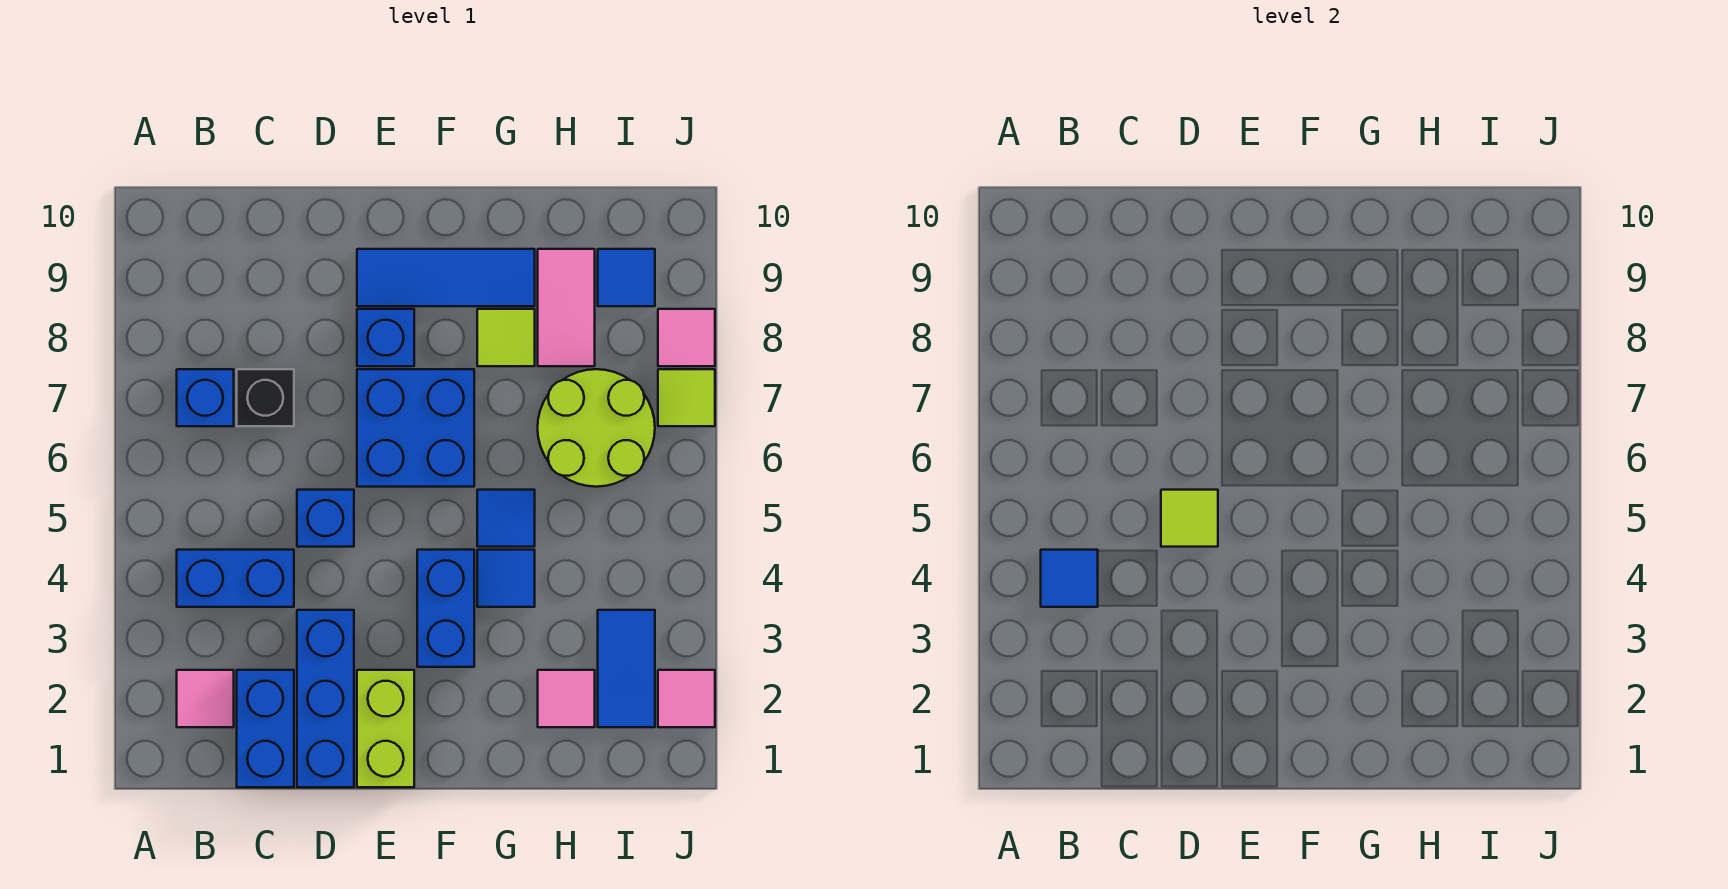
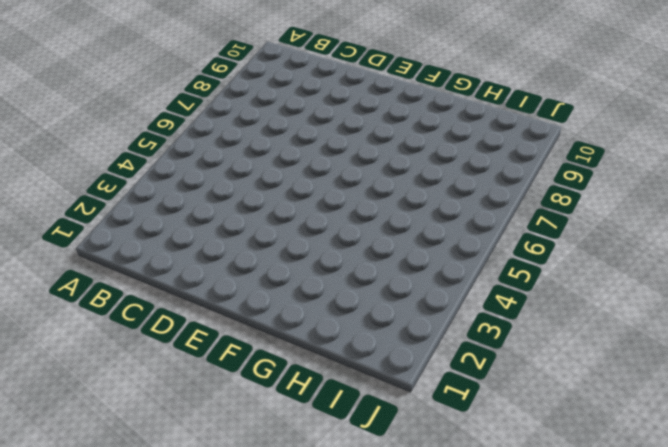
none -> pink tile B2 level 1
none -> blue brick B4:C4 level 1
none -> blue brick B7 level 1

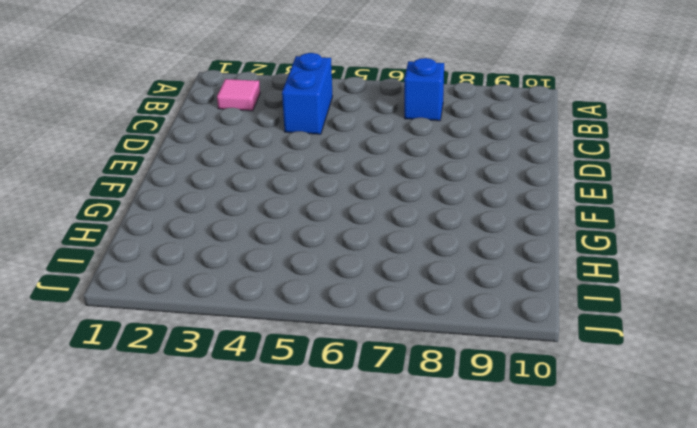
none -> blue brick C1:C2 level 1
none -> black brick C7 level 1
none -> blue brick D1:D3 level 1

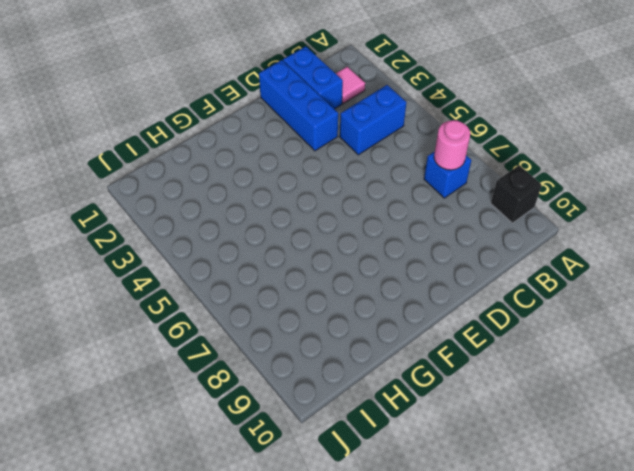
black brick A9 level 1 -> black brick C7 level 1
pink round brick B7 level 2 -> none
none -> blue brick D5 level 1
none -> lime brick E1:E2 level 1
none -> blue brick E6:F7 level 1

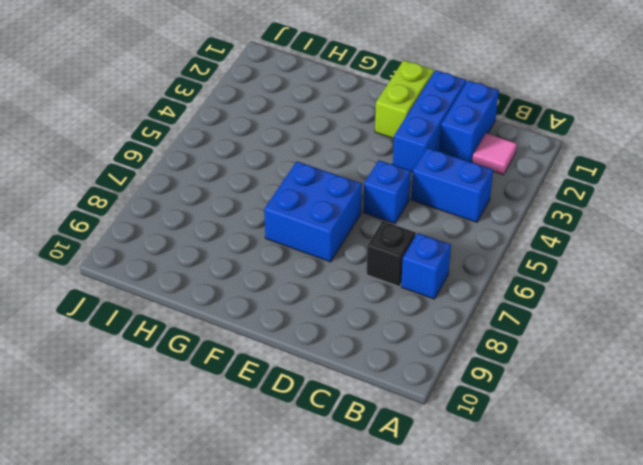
none -> blue brick E8 level 1
none -> blue tile E9:G9 level 1
none -> blue brick F3:F4 level 1

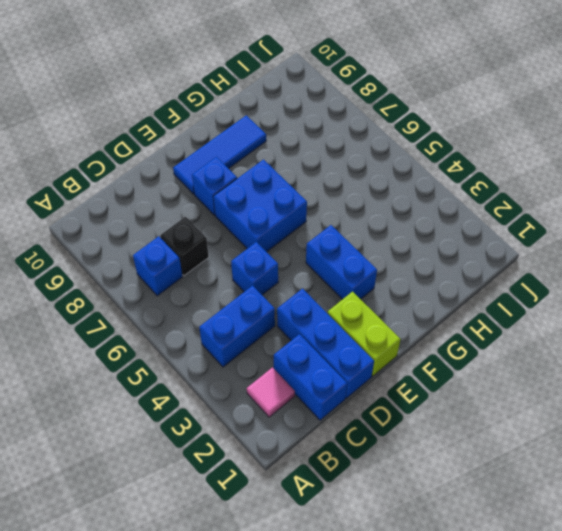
none -> blue tile G4 level 1
none -> blue tile G5 level 1
none -> lime tile G8 level 1

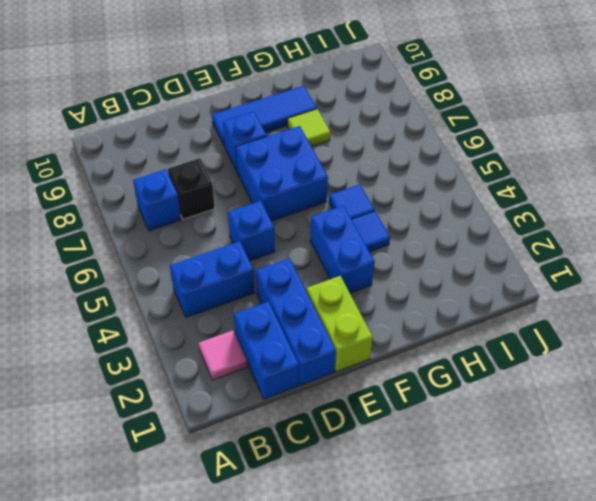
none -> pink tile H2 level 1
none -> lime round brick H6:I7 level 1
none -> pink tile H8:H9 level 1

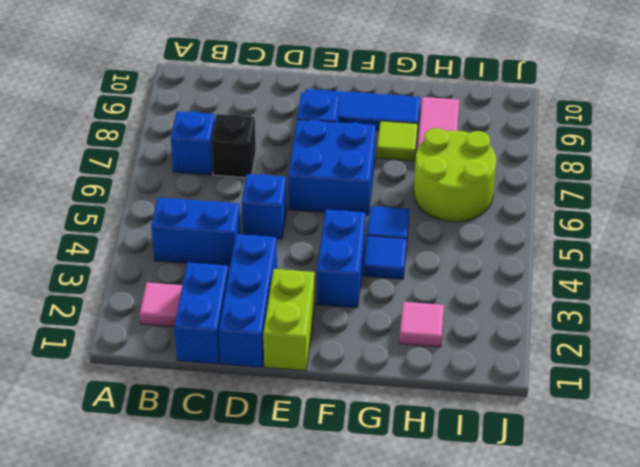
none -> blue tile I2:I3 level 1
none -> blue tile I9 level 1
none -> pink tile J2 level 1

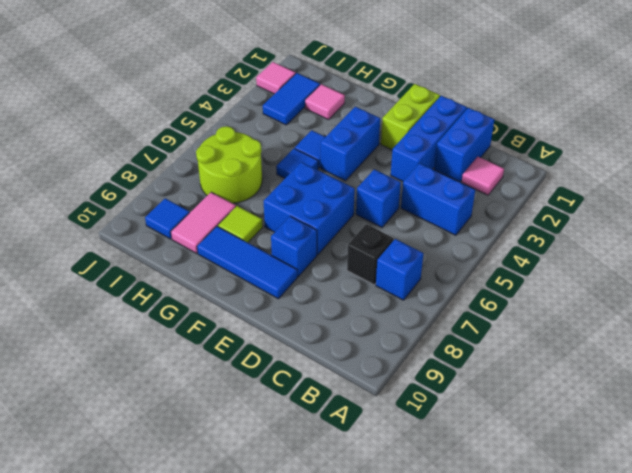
none -> lime tile J7 level 1
none -> pink tile J8 level 1
none -> blue tile B4 level 2

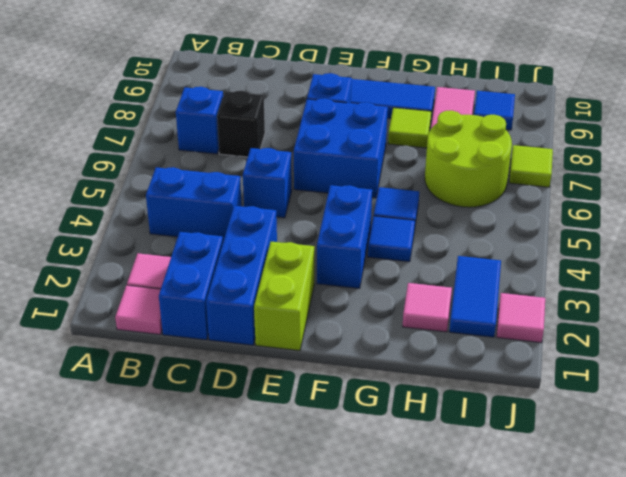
pink tile B1 level 1 -> pink tile J8 level 1
none -> blue tile B4 level 2
none -> lime tile D5 level 2

